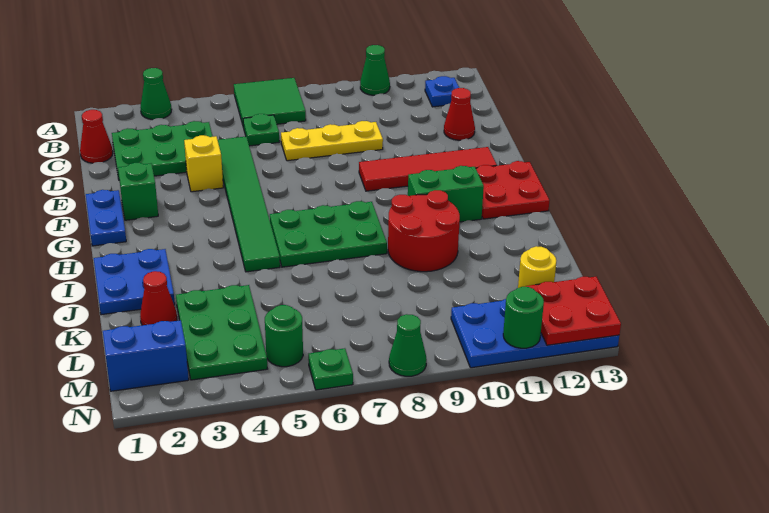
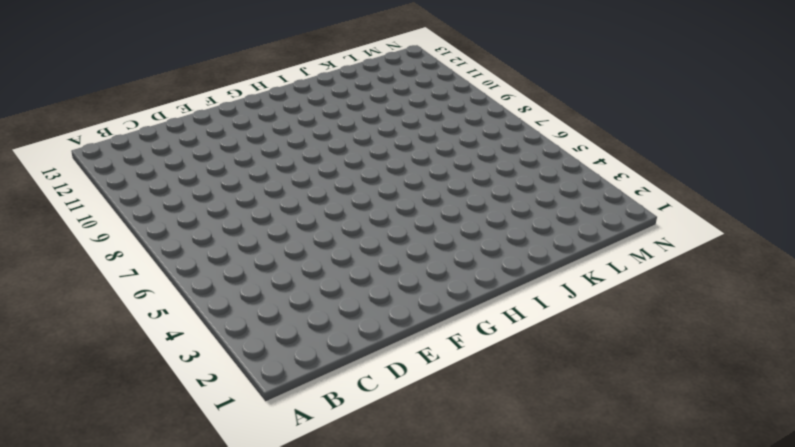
none -> green cone A3 level 1
none -> green tile A6:B7 level 1
none -> green cone A10 level 1

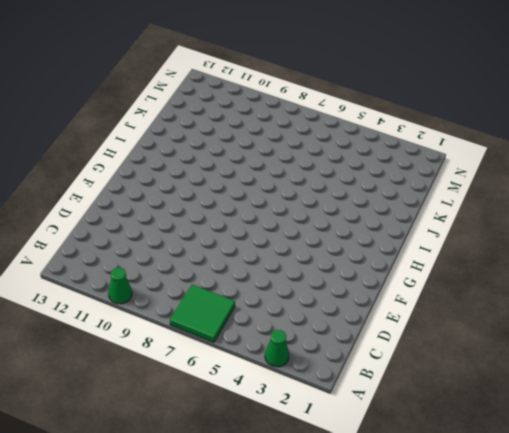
none -> blue plate B12 level 1
none -> red cone C1 level 1
none -> green plate C2:D4 level 1

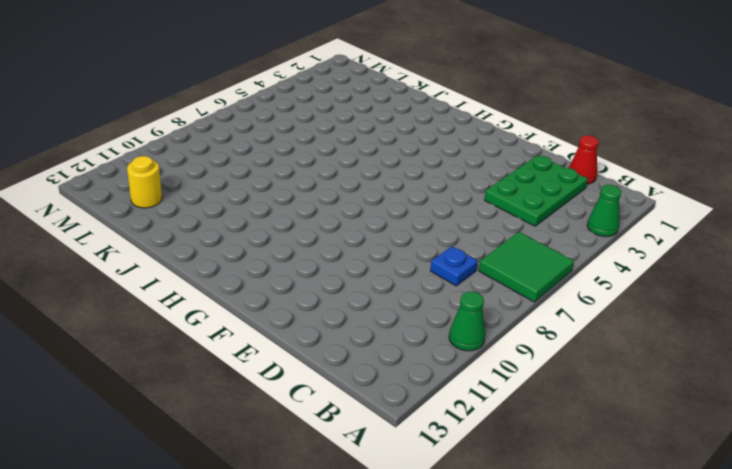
blue plate C8 level 1 -> blue plate B12 level 1
none -> green plate C6 level 1
none -> green tile D5:I5 level 1
none -> yellow plate D7:D9 level 1

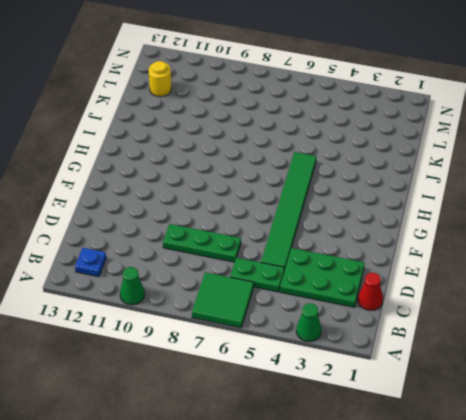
green plate C5:C6 level 1 -> green plate C6 level 1
green plate D7:D9 level 1 -> yellow plate D7:D9 level 1
none -> red cone D12 level 1
none -> yellow brick E4 level 1
none -> blue plate F1:G1 level 1

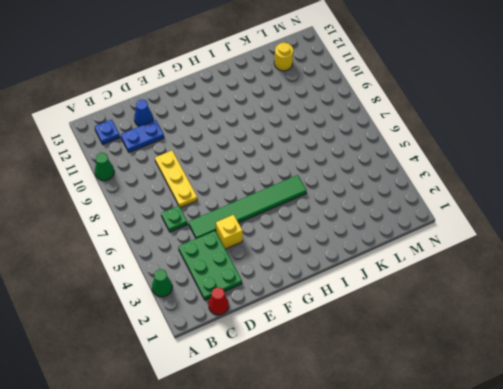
blue plate C11:D11 level 1 -> blue plate F1:G1 level 1
blue cone D12 level 1 -> red cone D12 level 1
none -> green tile A6:B7 level 1
none -> green brick F2 level 1
none -> red tile F9:F12 level 1

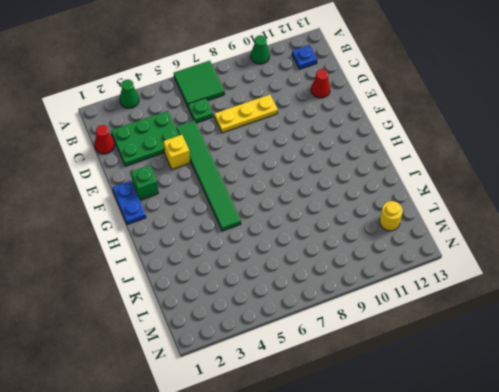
none -> red tile F9:F12 level 1
none -> red plate G12:H13 level 1
none -> green plate H6:I8 level 1

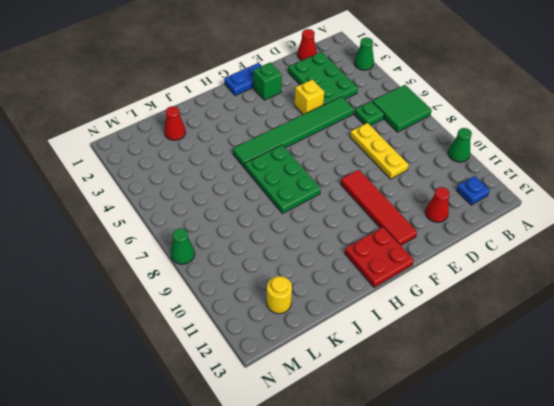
none -> green brick H10:H11 level 1
none -> blue plate I1:J2 level 1
none -> red round brick I9:J10 level 1

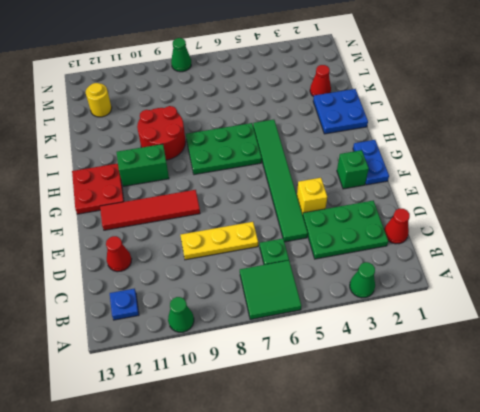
none -> green plate K3:M4 level 1
none -> blue brick M1:M2 level 1
none -> green round brick M5 level 1

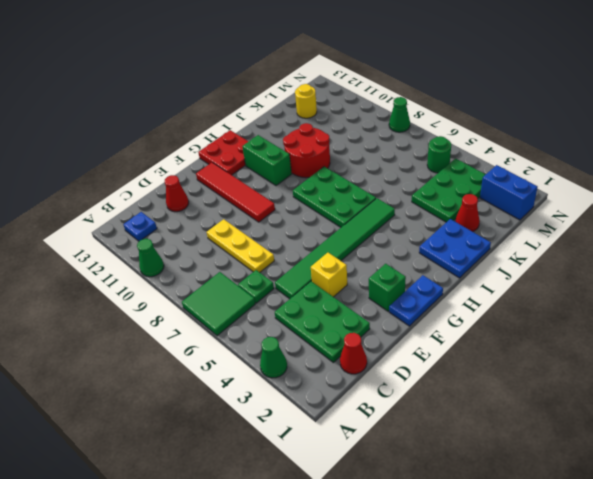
none -> blue plate M10:N13 level 1
none -> green plate N6 level 1
none -> red plate M12:N13 level 2

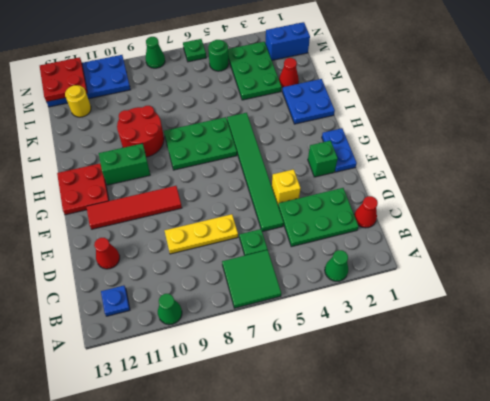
none -> green round brick N11 level 2

